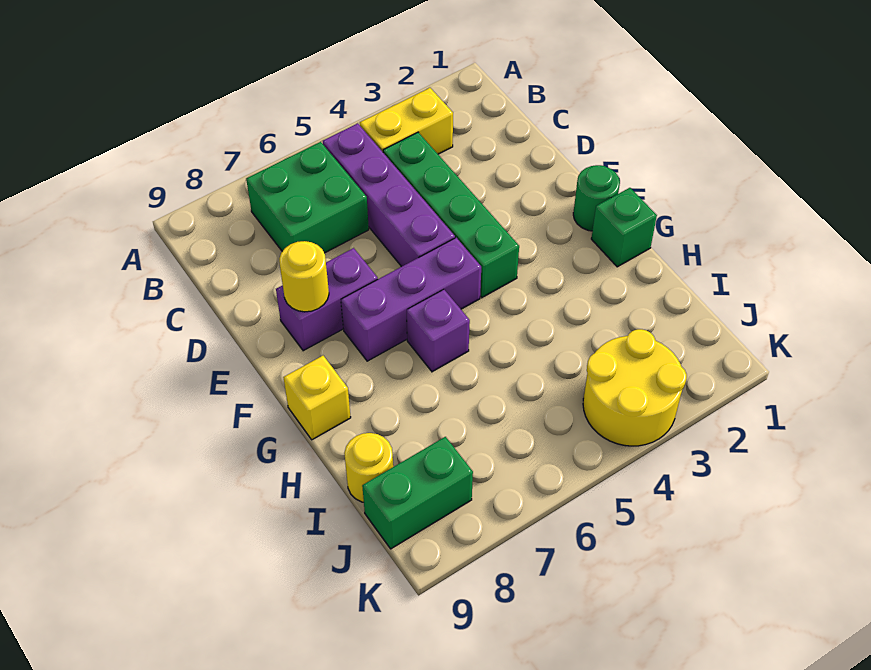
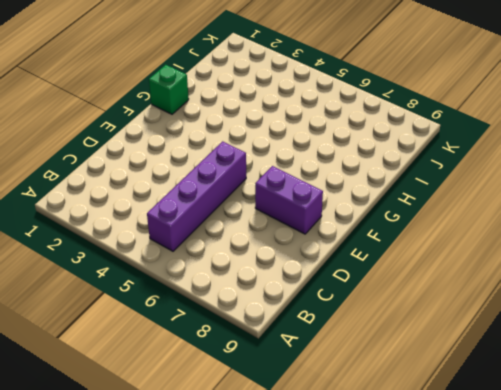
none -> yellow brick B3:B4 level 1
none -> green brick B6:C7 level 1
none -> green brick C4:F4 level 1

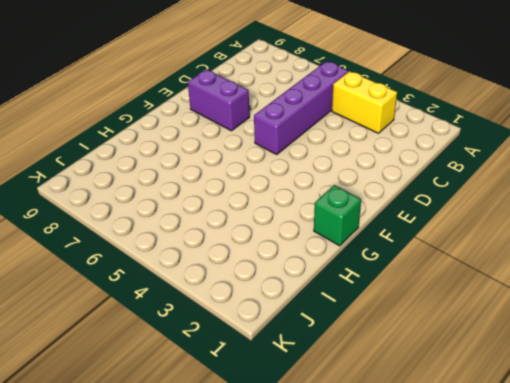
none -> green brick B6:C7 level 1
none -> green brick C4:F4 level 1
none -> green round brick F1 level 1

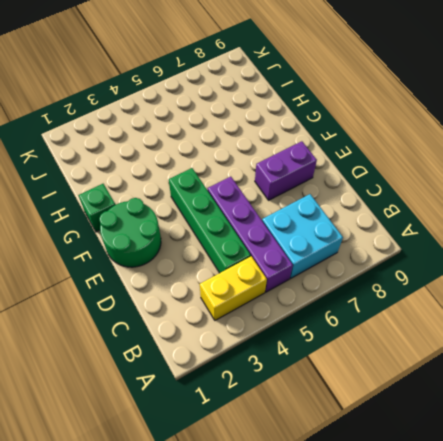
cyan brick B6:C7 level 1 -> green brick B6:C7 level 1
green round brick E1:F2 level 1 -> green round brick F1 level 1
none -> purple brick F5:F7 level 1
none -> purple brick G6 level 1
none -> yellow brick G9 level 1

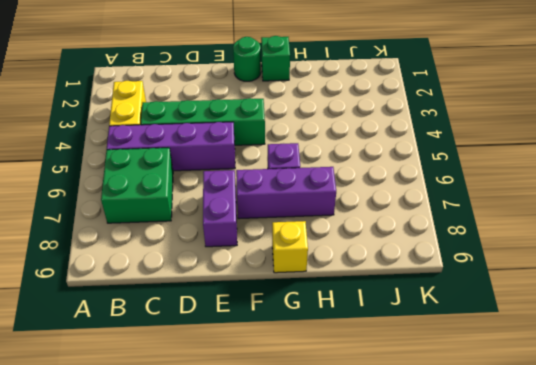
purple brick F7:H7 level 1 -> purple brick F5:F7 level 1
none -> yellow round brick I9 level 1
none -> yellow round brick J3:K4 level 1
none -> green brick J8:J9 level 1

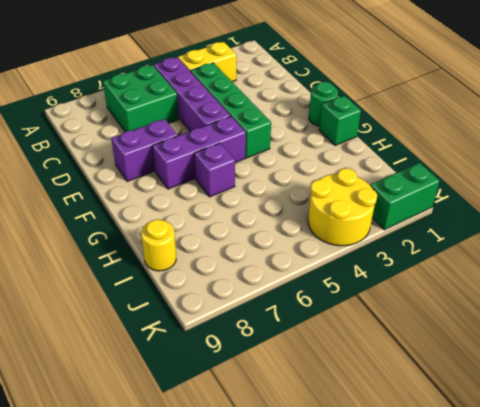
green brick K1:K2 level 1 -> green brick J8:J9 level 1
none -> yellow brick G9 level 1
none -> yellow round brick E8 level 2

